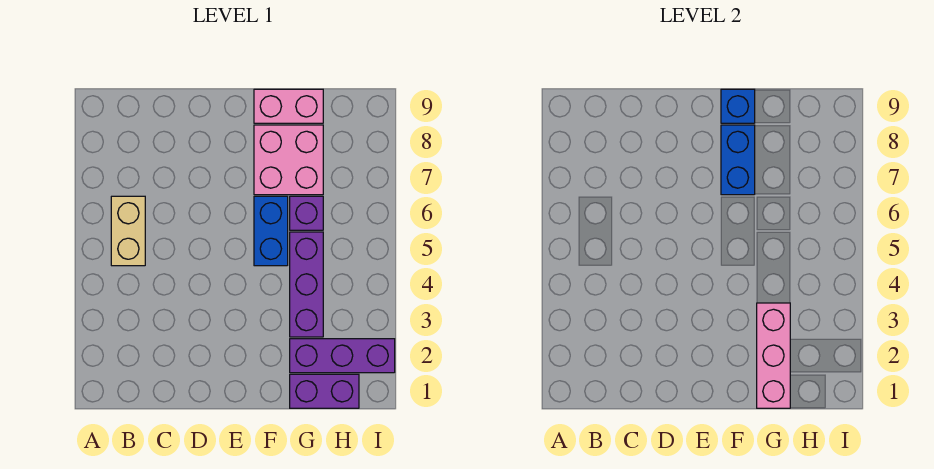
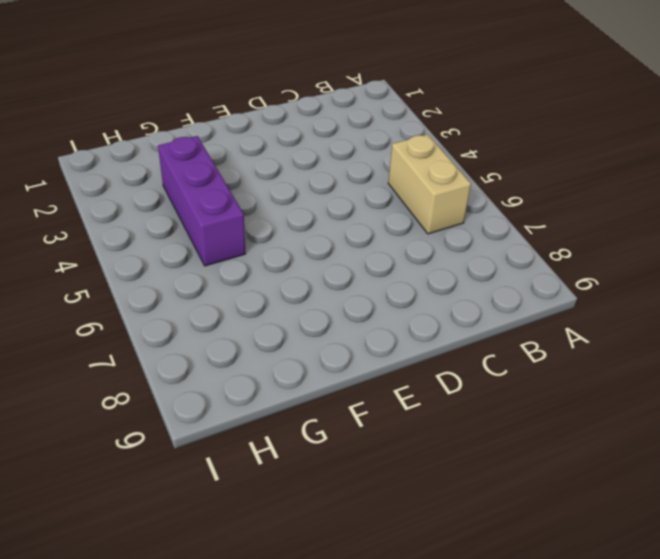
none -> blue brick F5:F6 level 1
none -> pink brick F7:G8 level 1

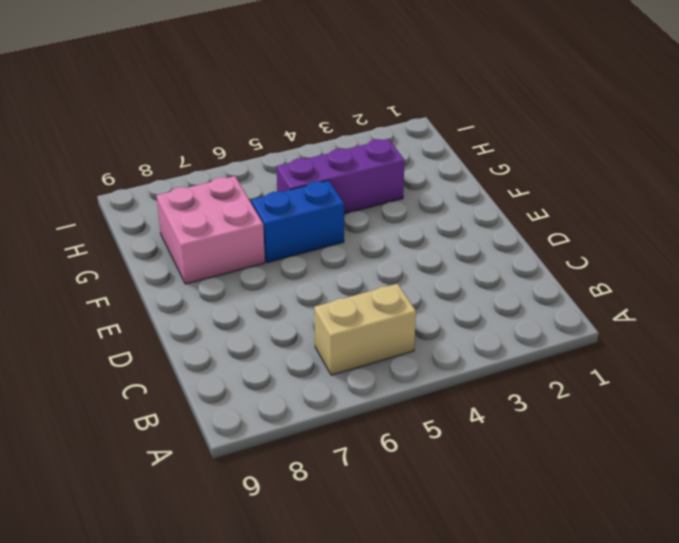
none -> pink brick F9:G9 level 1
none -> purple brick G1:H1 level 1

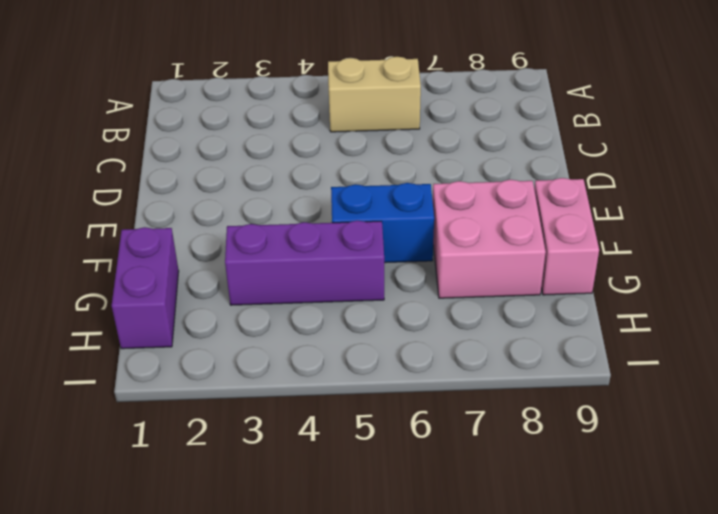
none -> purple brick G2:I2 level 1
none -> purple brick G6 level 1

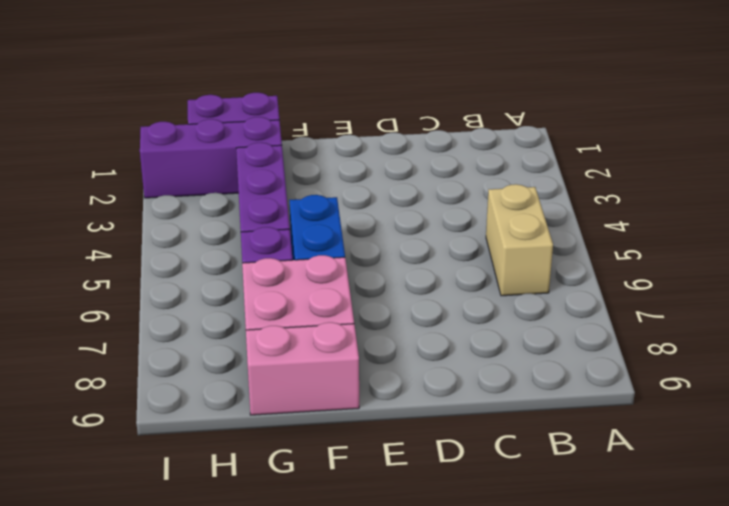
none -> blue brick F7:F8 level 2
none -> blue brick F9 level 2

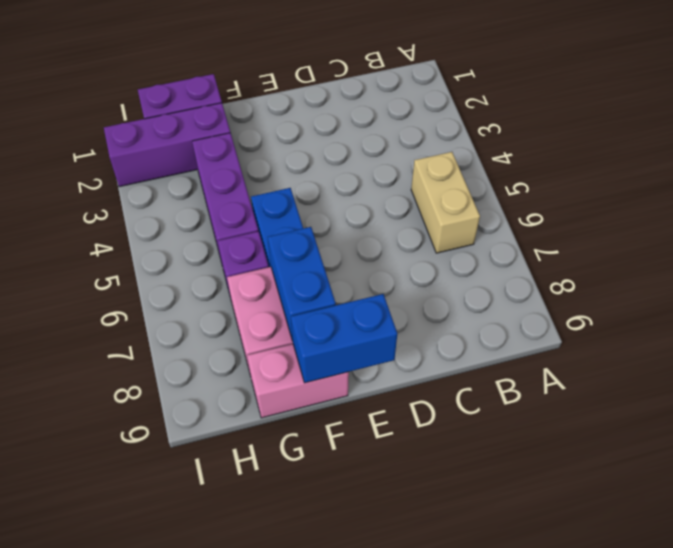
blue brick E9:F9 level 2 -> blue brick F9 level 2
none -> pink brick G1:G3 level 2

